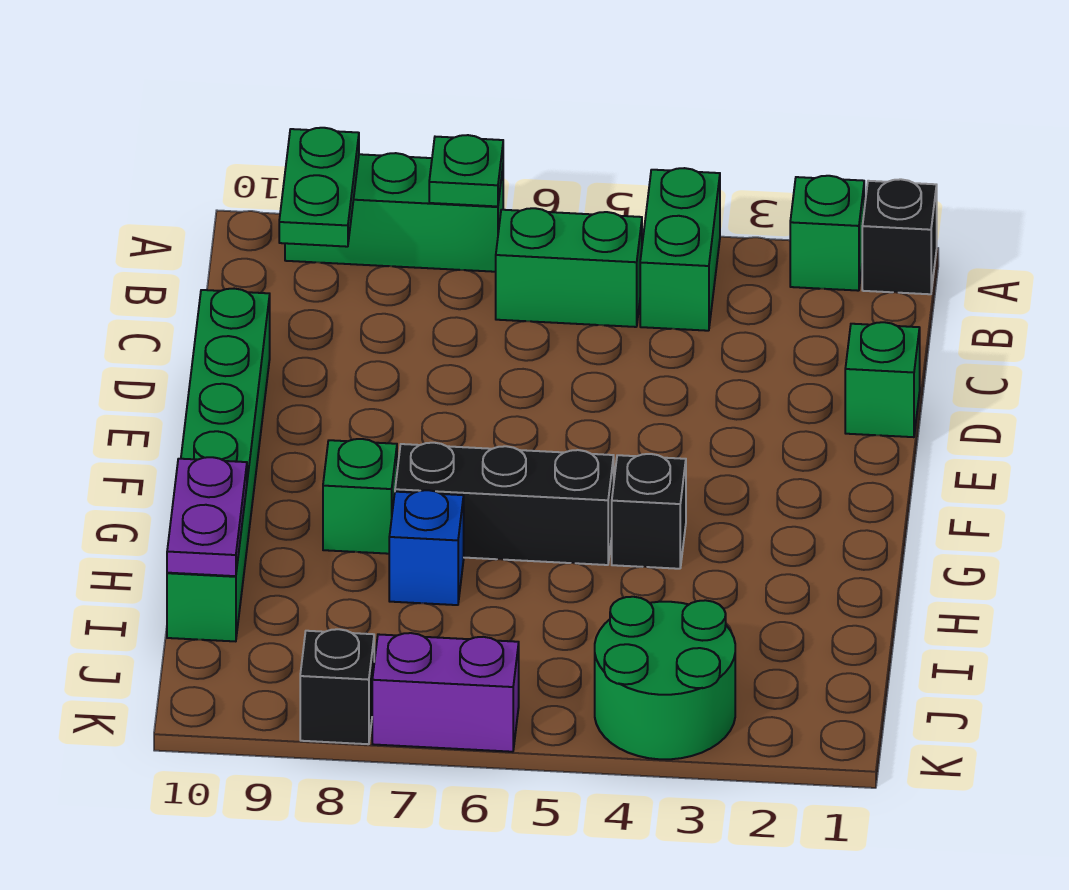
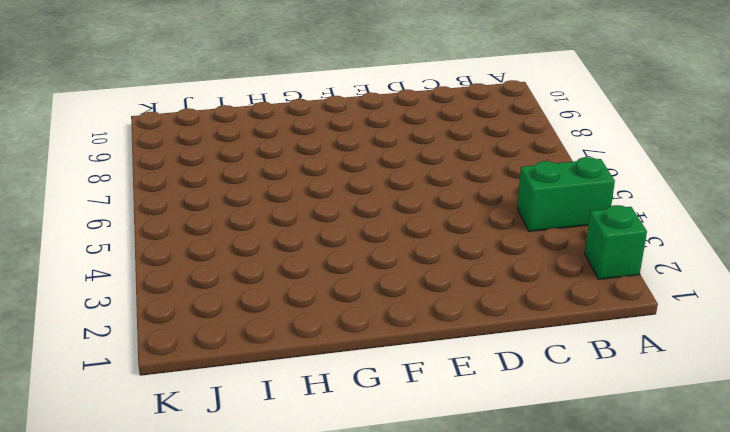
none -> black brick A1 level 1
none -> green brick A7:A9 level 1
none -> green brick B5:B6 level 1

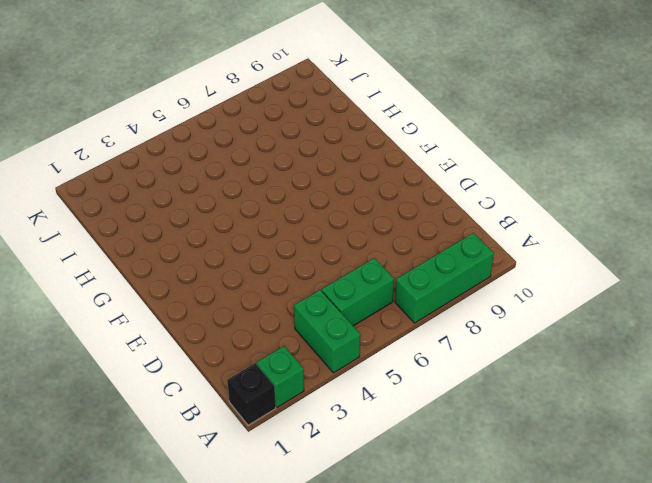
none -> green brick D1 level 1
none -> green brick D10:I10 level 1
none -> black brick G4 level 1

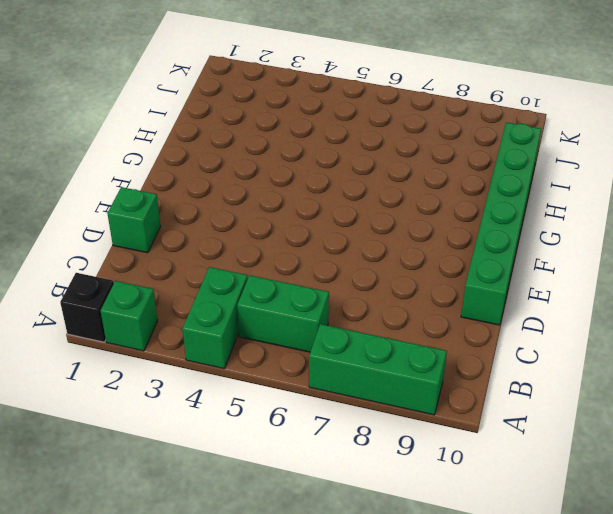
none -> black brick G4 level 1
none -> black brick G5:G7 level 1
none -> green brick G8 level 1

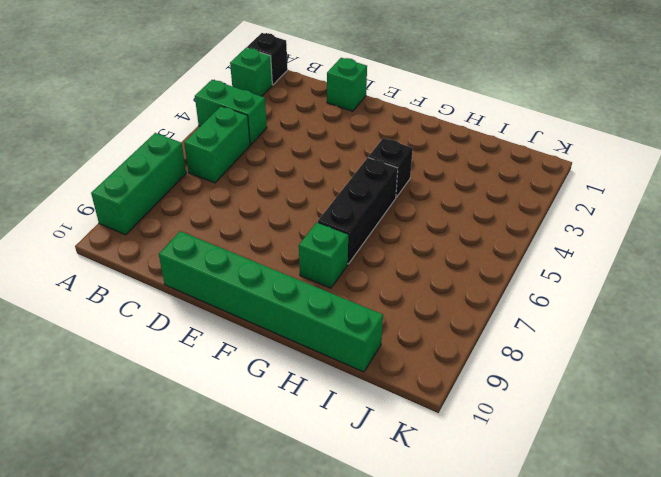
none -> blue brick H7 level 1
none -> green round brick J3:K4 level 1
none -> purple brick K6:K7 level 1

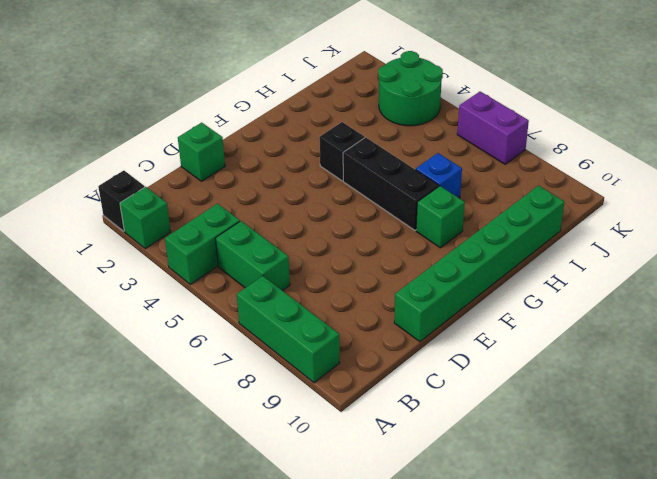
none -> black brick K8 level 1
none -> green plate A7 level 2
none -> green plate A9:B9 level 2

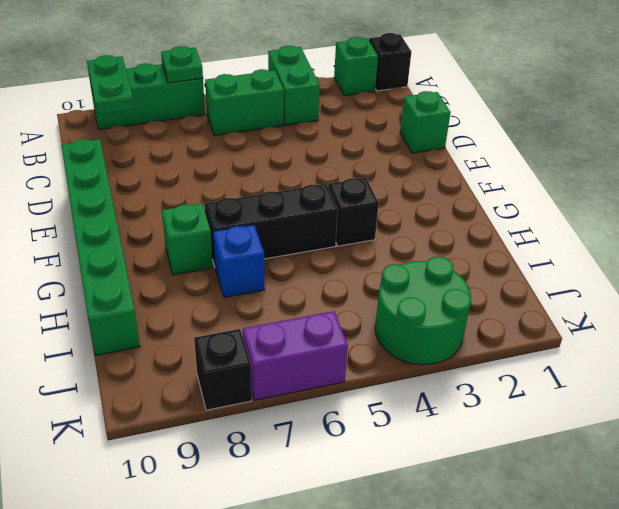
none -> purple plate H10:I10 level 2

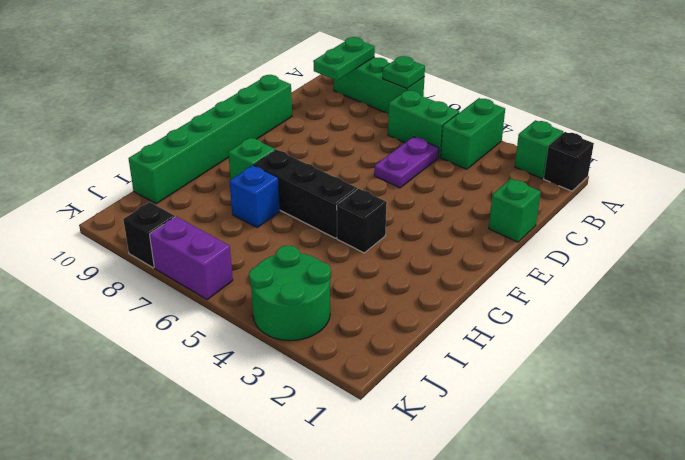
purple plate C5:D5 level 1 -> purple plate H10:I10 level 2

